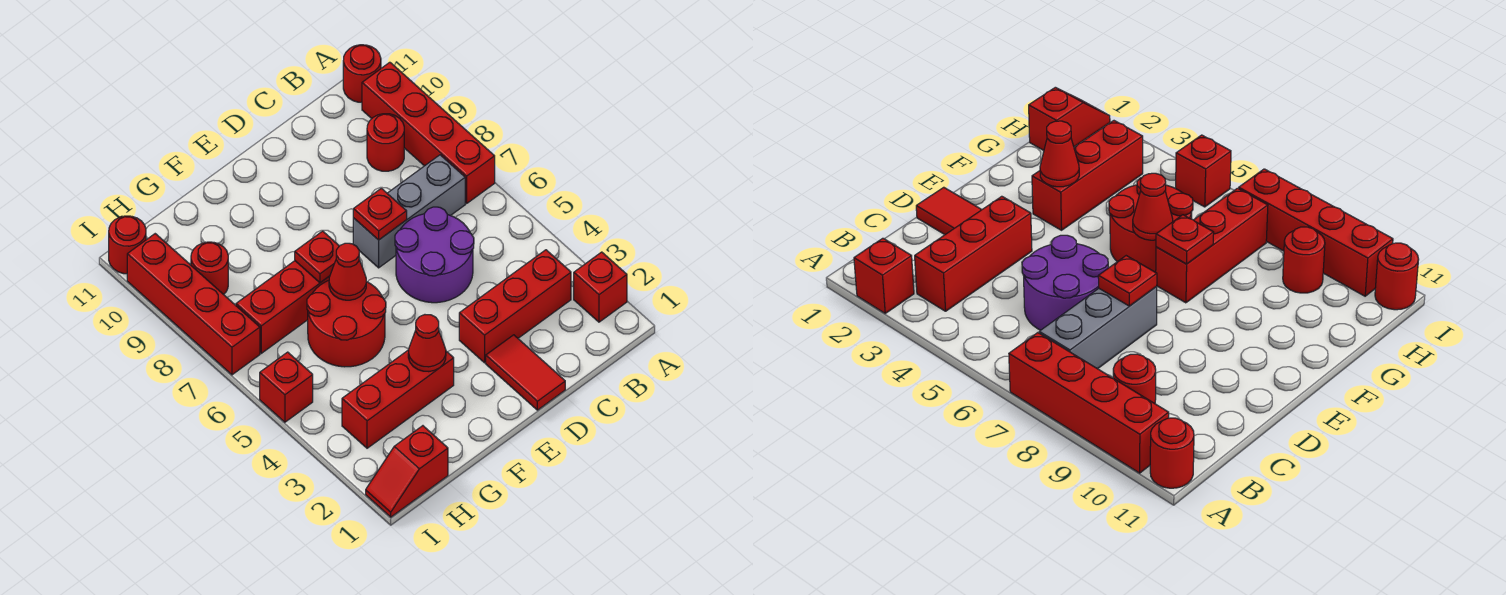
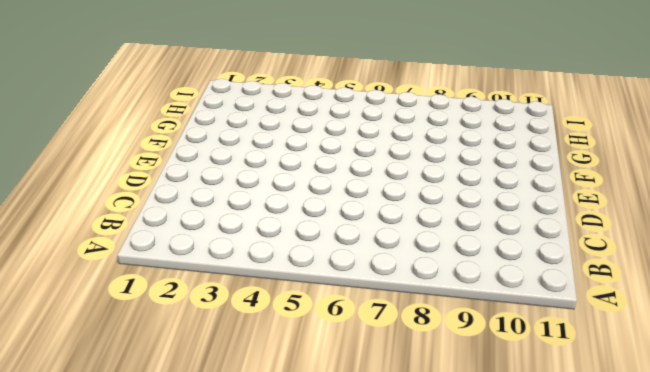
none -> red brick A2 level 1
none -> red brick A7:A10 level 1
none -> red round brick A11 level 1

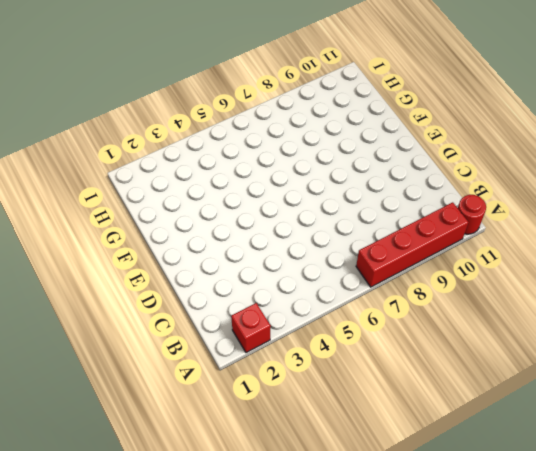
none -> red brick B3:D3 level 1
none -> grey brick B7:D7 level 1
none -> red round brick B9 level 1

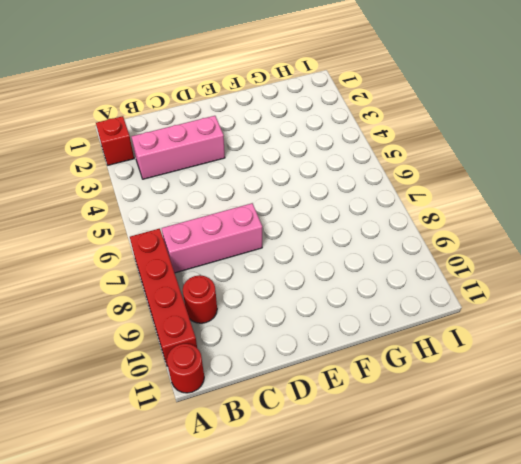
pink brick B3:D3 level 1 -> red brick B3:D3 level 1
pink brick B7:D7 level 1 -> grey brick B7:D7 level 1
none -> purple round brick C5:D6 level 1
none -> red tile D1:D2 level 1
none -> red brick F3:H3 level 1

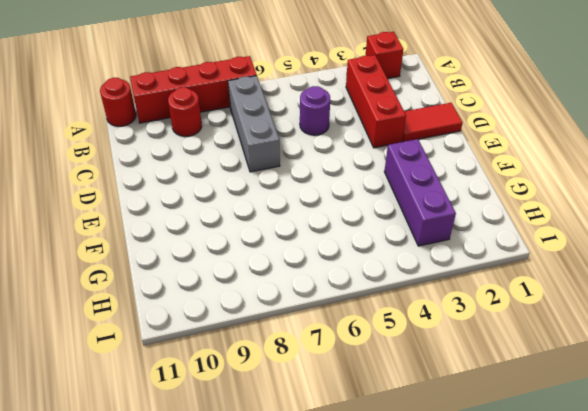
purple round brick C5 level 1 -> purple round brick C5:D6 level 1
purple brick F3:H3 level 1 -> red brick F3:H3 level 1
none -> red round brick F5:G6 level 1
none -> red brick F7:H7 level 1
none -> red slope H1:I1 level 1 top H

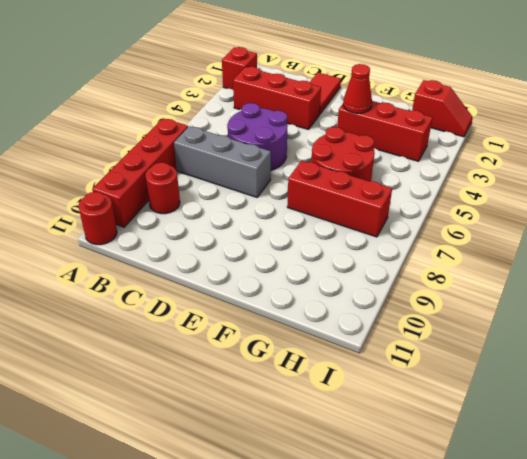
none -> red round brick H9 level 1
none -> red brick I5 level 1
none -> red brick I7:I10 level 1

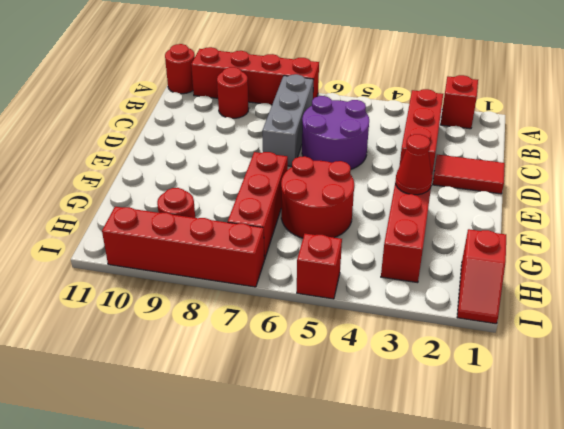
none -> red round brick I11 level 1
none -> red plate D7 level 2
none -> red cone F6 level 2

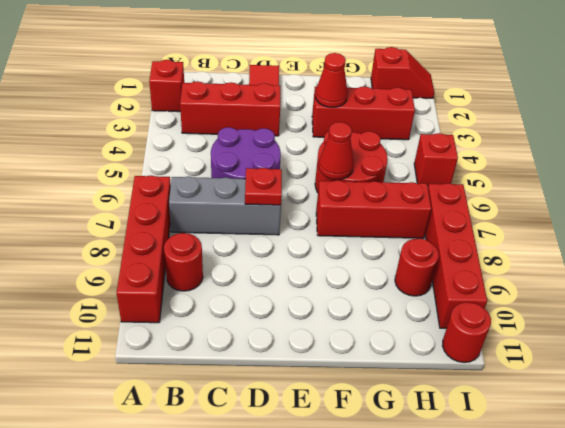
none -> red round brick A11 level 1
none -> red plate F7 level 2

